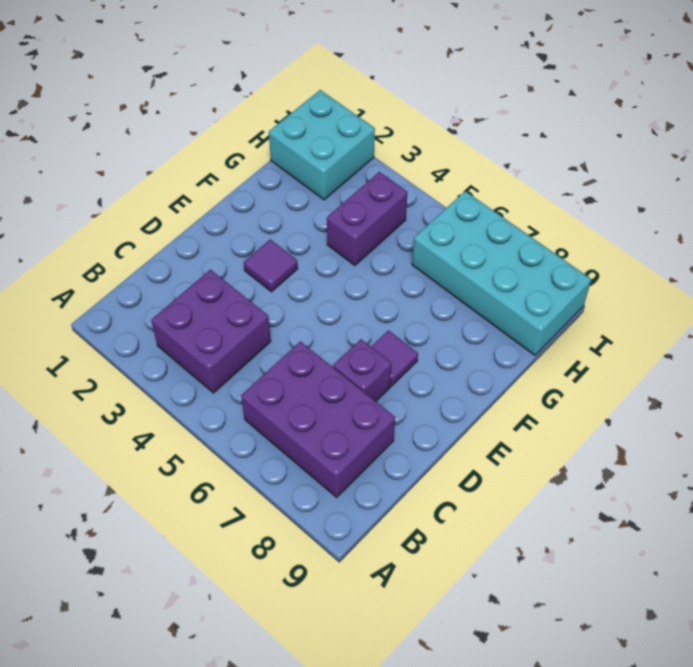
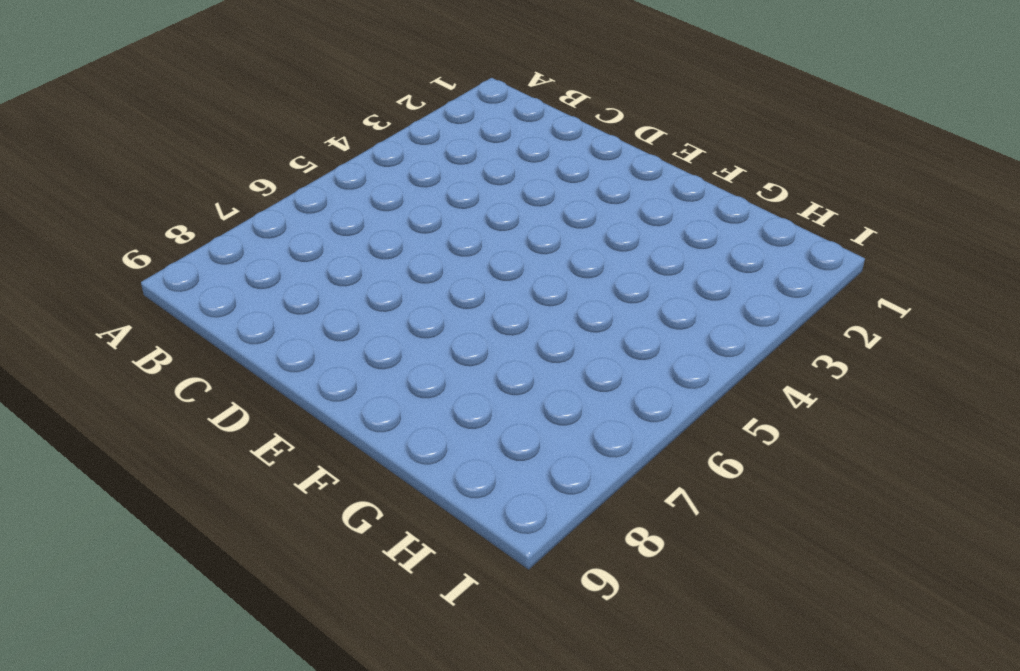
none -> purple brick B3:C4 level 1
none -> purple brick B6:C8 level 1

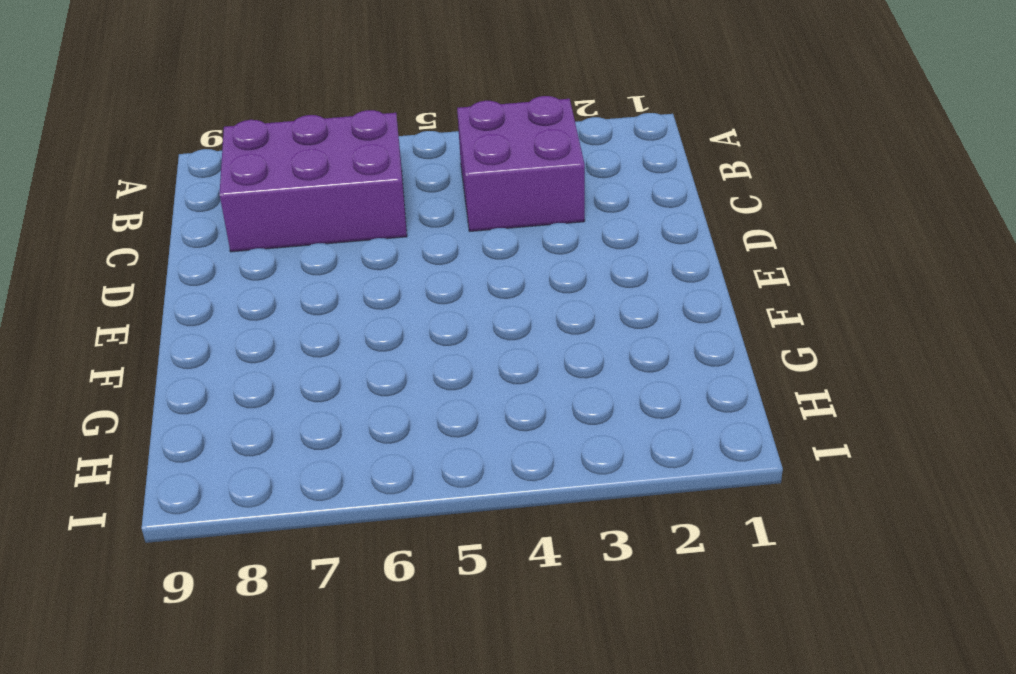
none -> purple brick D7 level 1
none -> purple tile E3 level 1

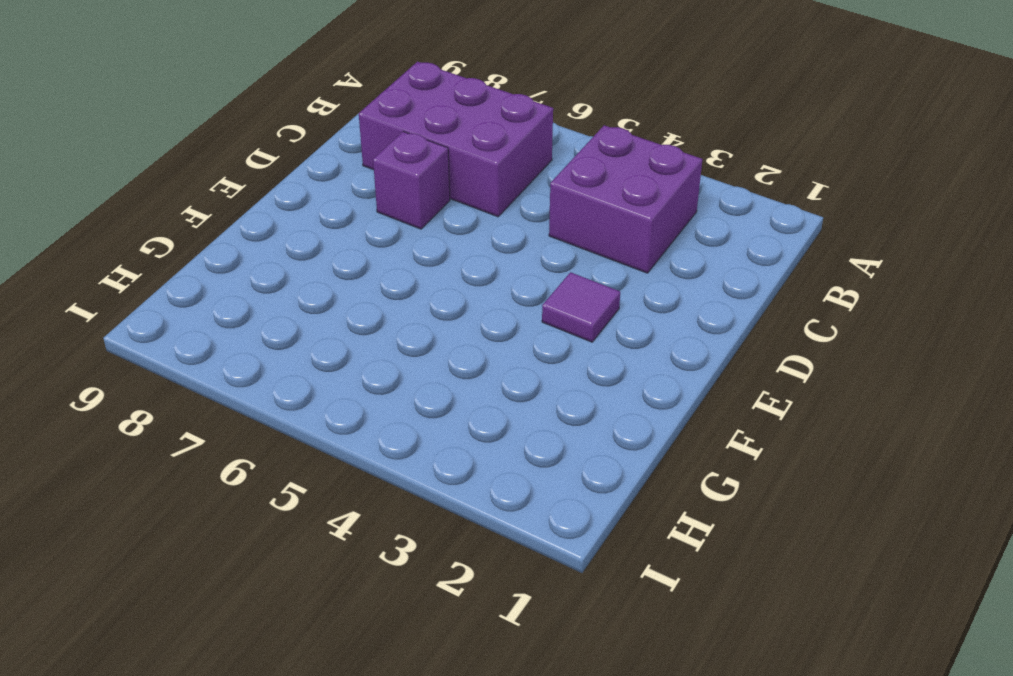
none -> purple tile E7 level 1
none -> purple brick G4:H4 level 1

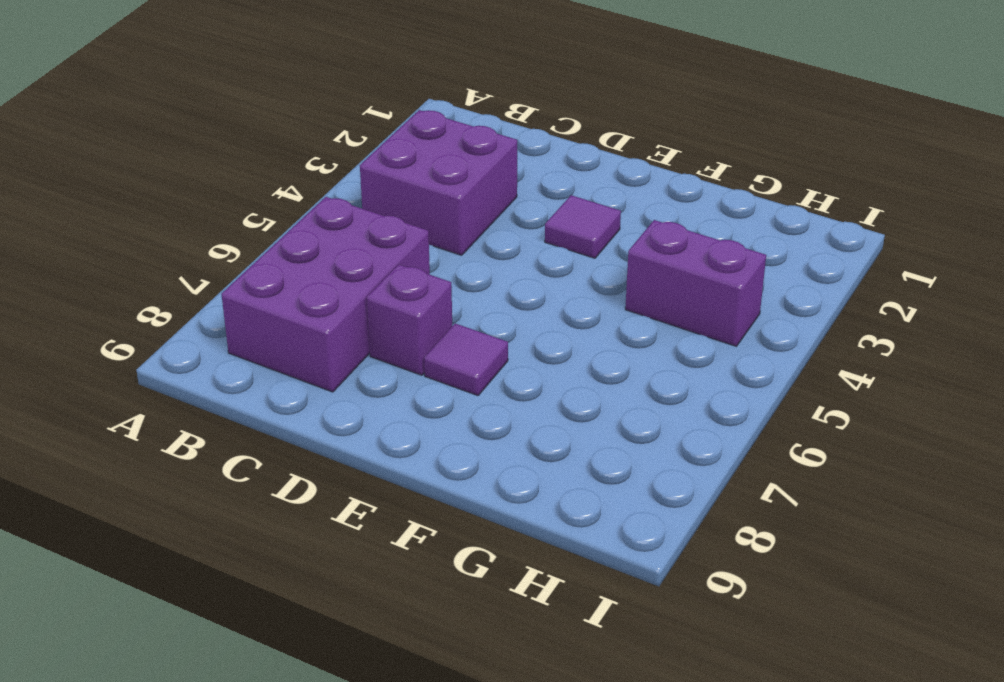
none -> cyan brick H1:I2 level 1
none -> cyan brick H6:I9 level 1

